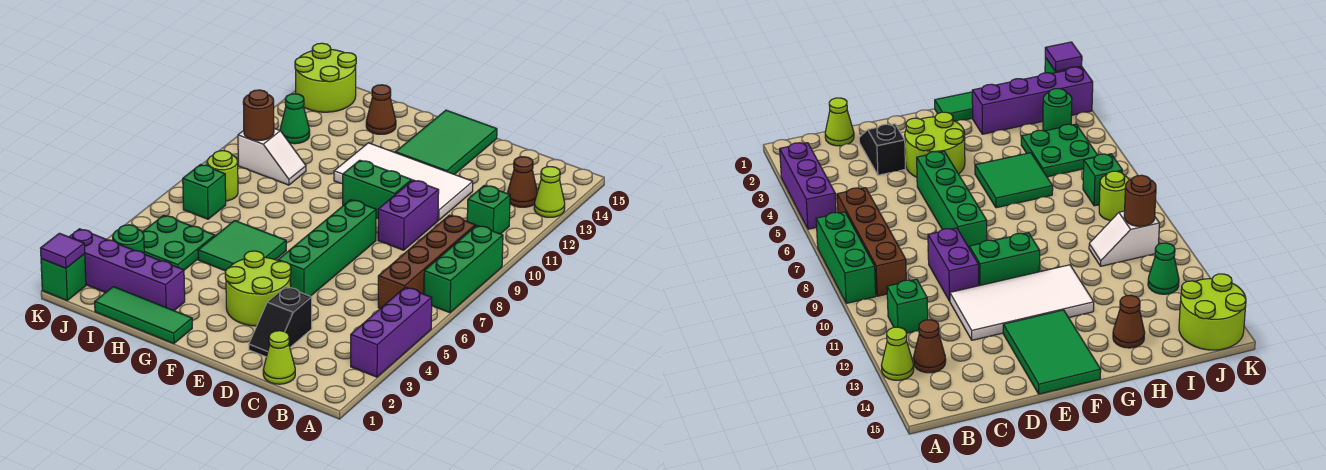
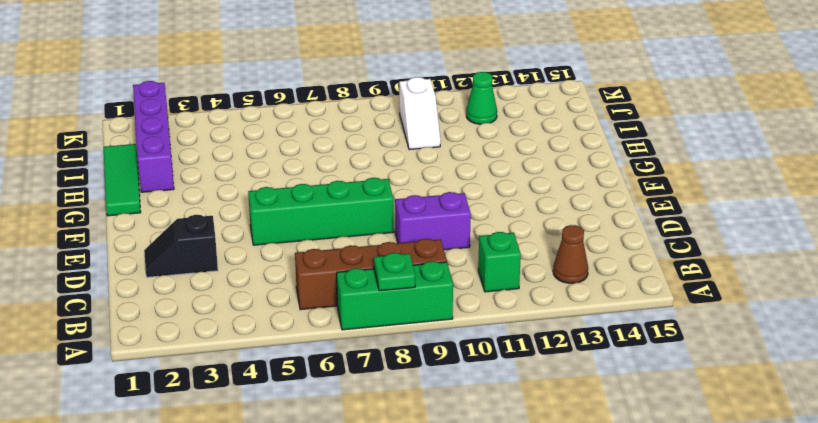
green plate A8 level 2 -> none
none -> purple brick A3:A5 level 1
none -> lime cone A13 level 1
none -> lime cone C1 level 1

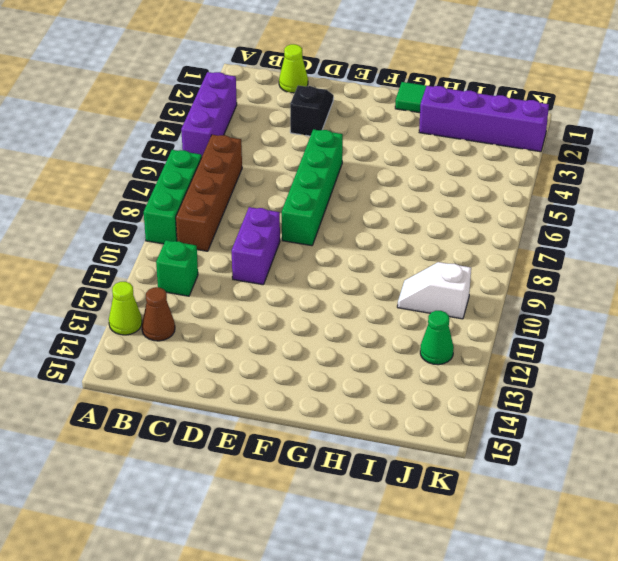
none -> white tile D11:G12 level 1
none -> lime round brick E3:F4 level 1
none -> green brick E10:F10 level 1

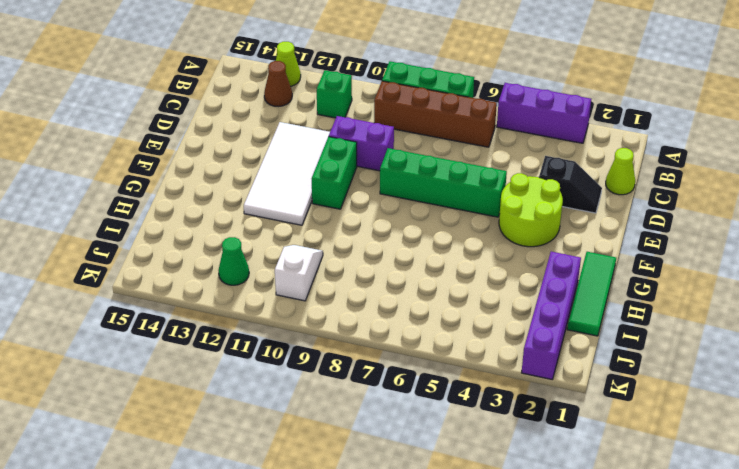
none -> green tile E13:F15 level 1
none -> green tile G5:H6 level 1
none -> brown cone H14 level 1

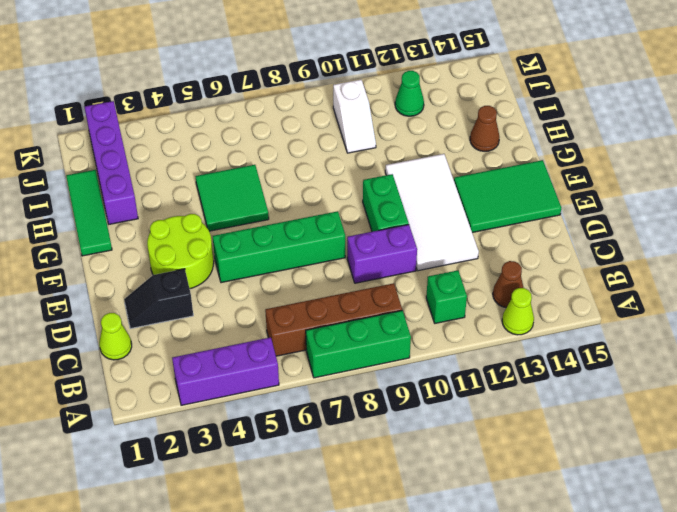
none -> green plate I4:J5 level 1
none -> green round brick J3 level 1
none -> green brick J7 level 1

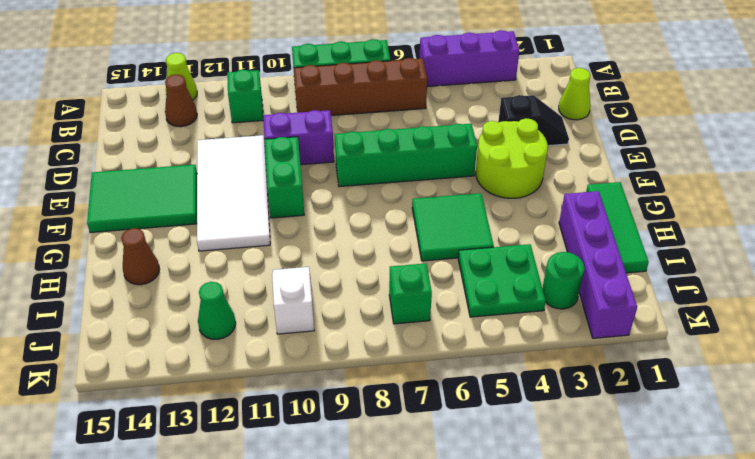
none -> lime round brick J8 level 1
none -> lime round brick J14:K15 level 1
none -> green brick K1 level 1

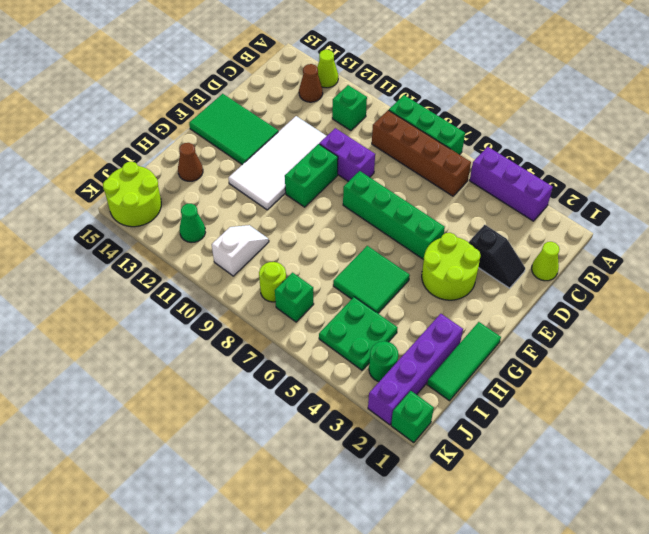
none -> brown round brick J10 level 2
none -> purple tile K1 level 2

